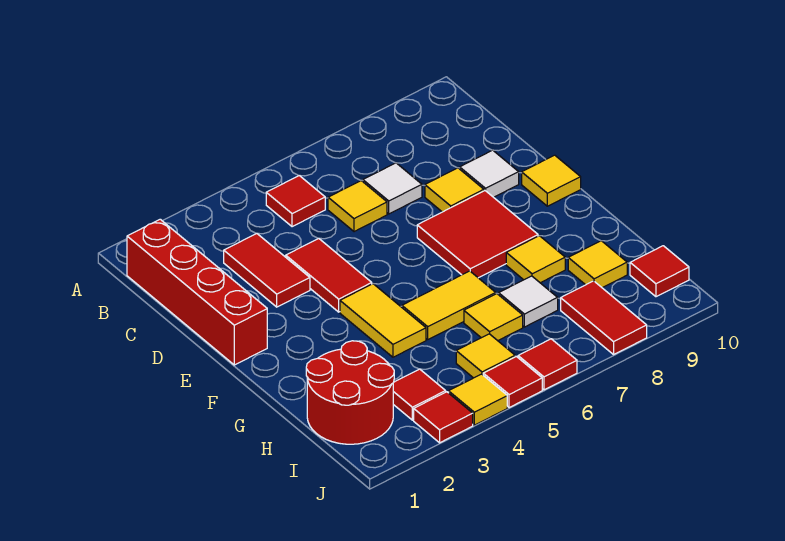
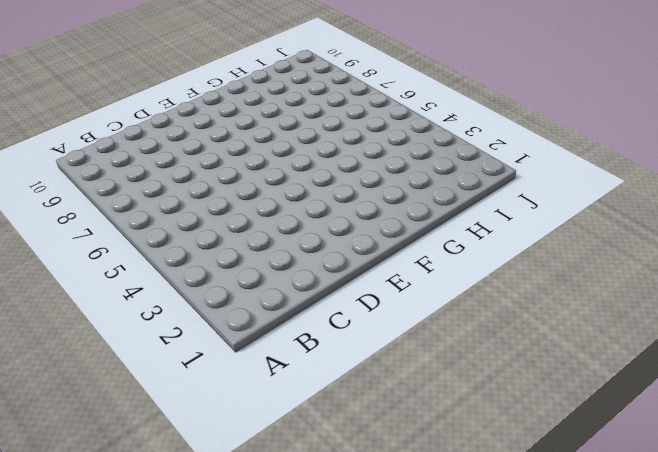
none -> red brick B1:E1 level 1
none -> red tile B5 level 1
none -> red tile C3:D3 level 1

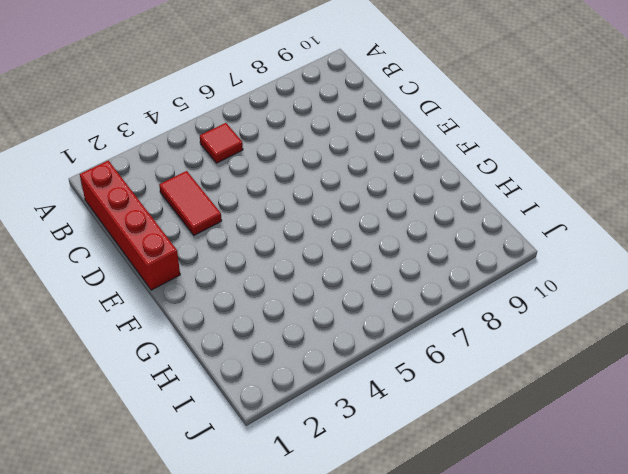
none -> yellow tile C6 level 1
none -> white tile C7 level 1
none -> red tile D4:E4 level 1

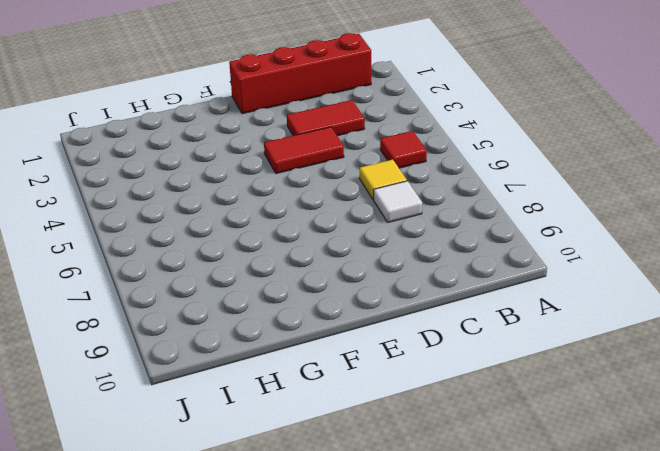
none -> yellow tile D8 level 1
none -> white tile D9 level 1
none -> red tile E7:F8 level 1

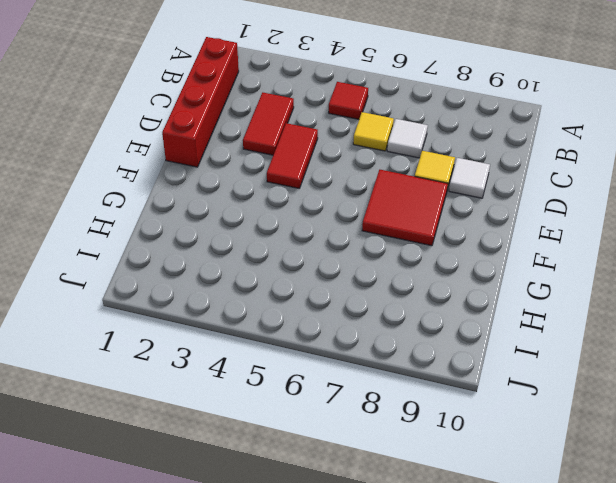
none -> yellow tile E10 level 1
none -> yellow tile F4:G4 level 1
none -> yellow tile G5:G6 level 1

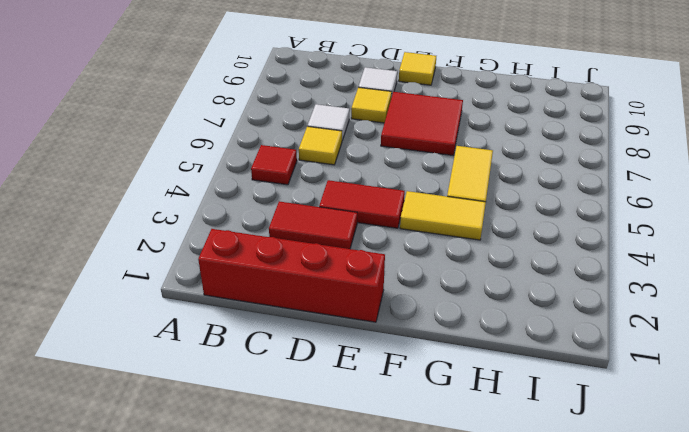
none -> yellow tile G8 level 1
none -> red round brick H1:I2 level 1
none -> yellow tile H6 level 1

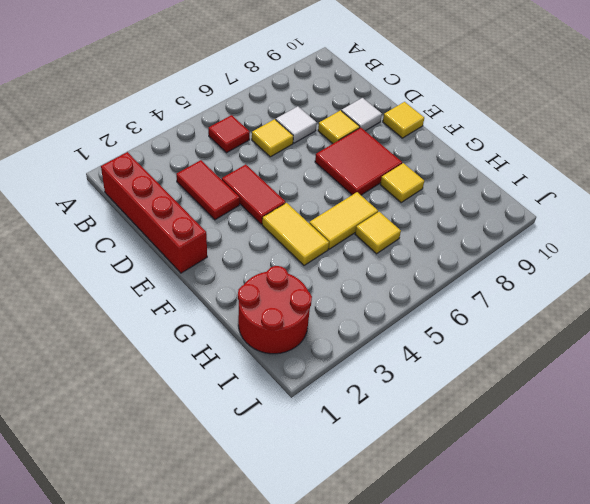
none -> white tile H7 level 1
none -> yellow tile H9 level 1
none -> red tile I3 level 1

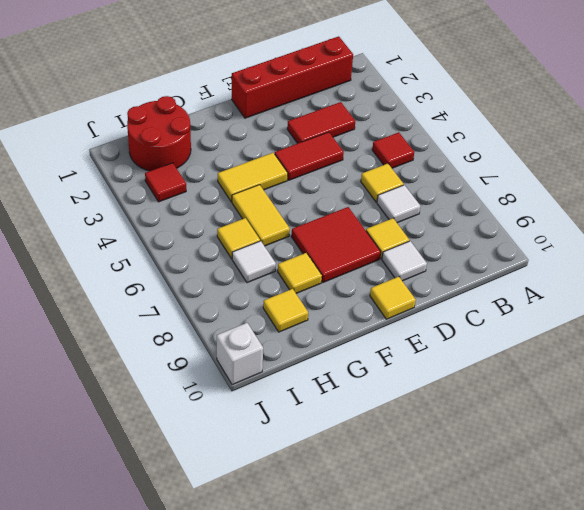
white brick J10 level 1 -> none
none -> yellow tile I5 level 1
none -> red tile I8:J8 level 1
none -> red tile I10 level 1

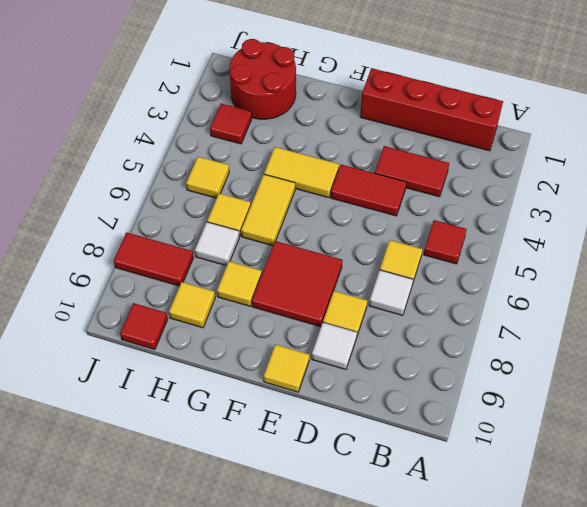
none -> red tile J3 level 1
none -> yellow tile J4 level 1
none -> red tile J5 level 1

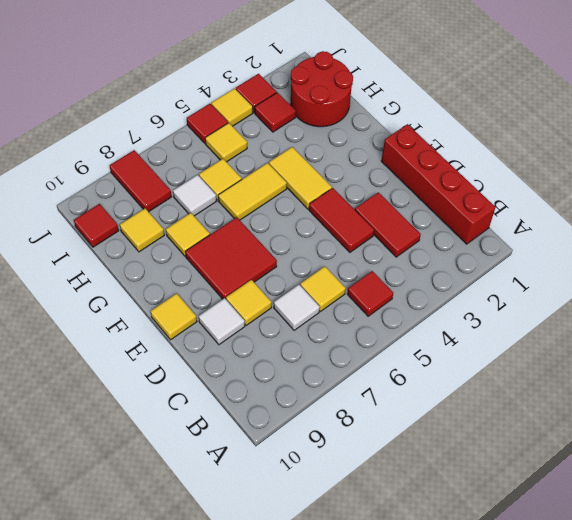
none -> red tile J6 level 1

